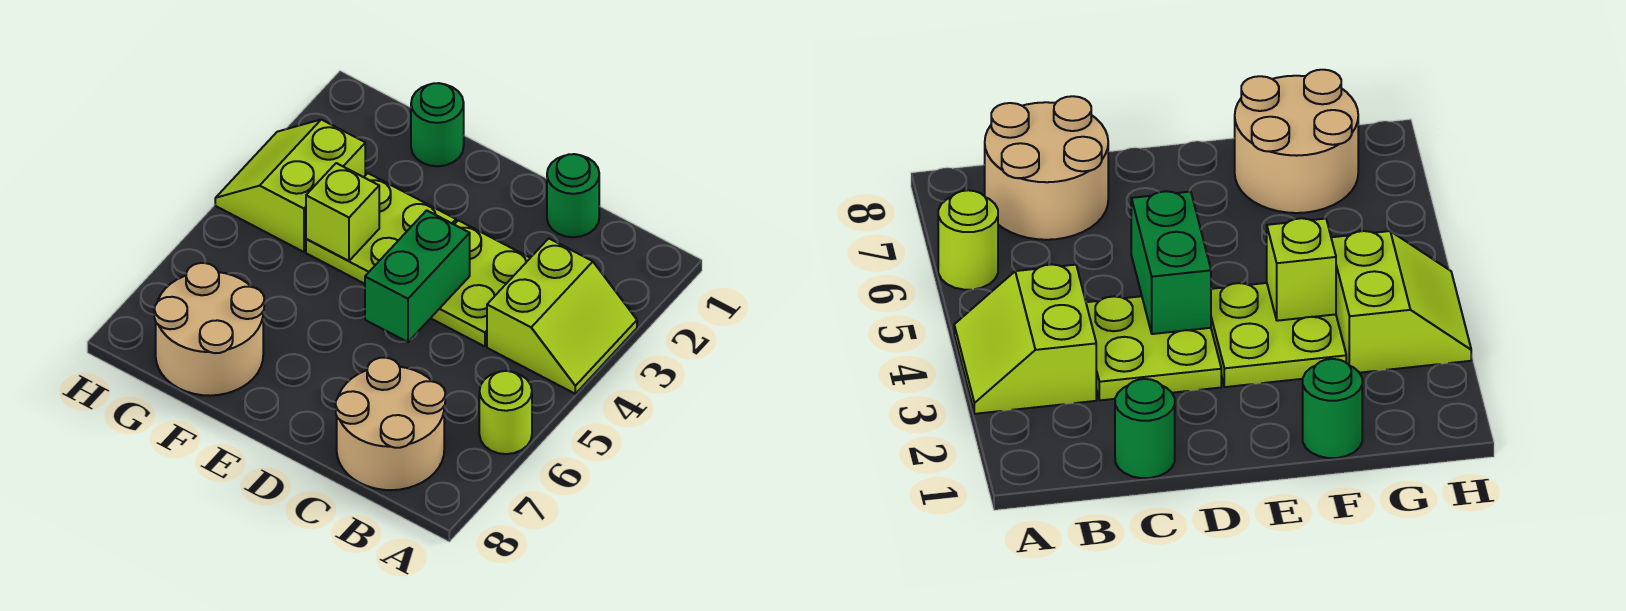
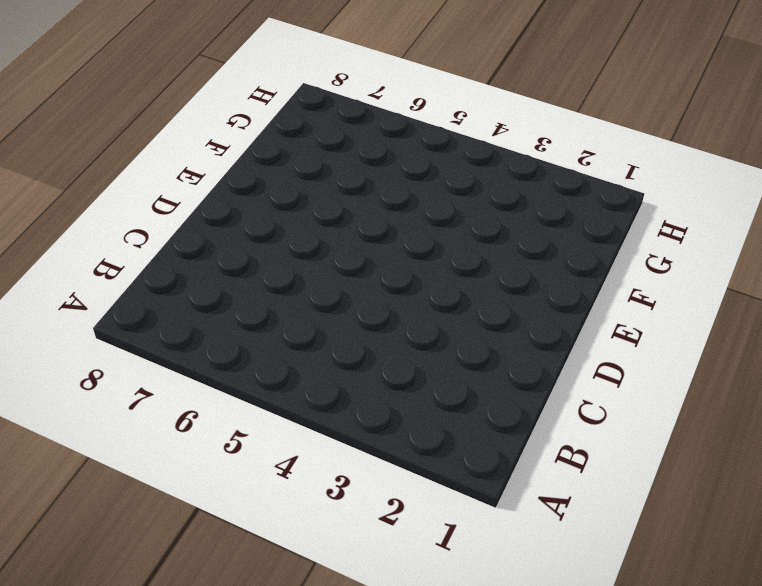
none -> lime slope A3:B4 level 1 top B
none -> lime round brick A6 level 1

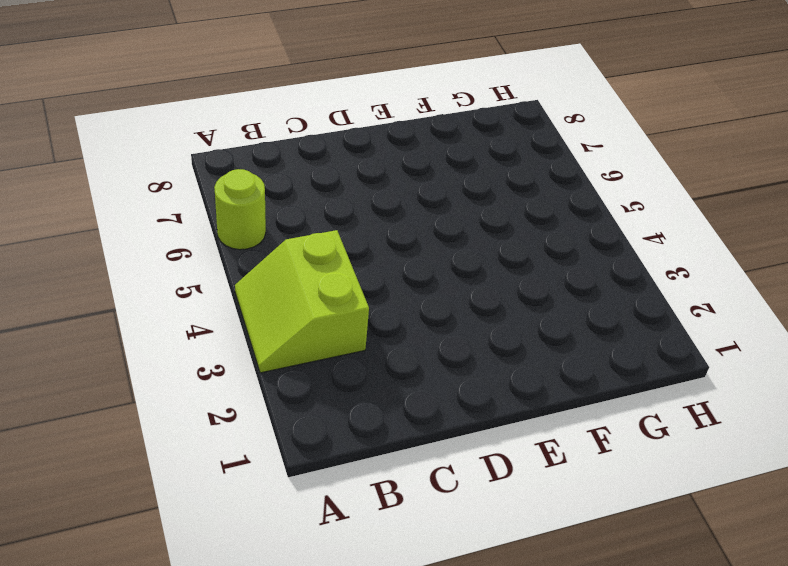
none -> tan round brick B7:C8 level 1
none -> green round brick C1 level 1

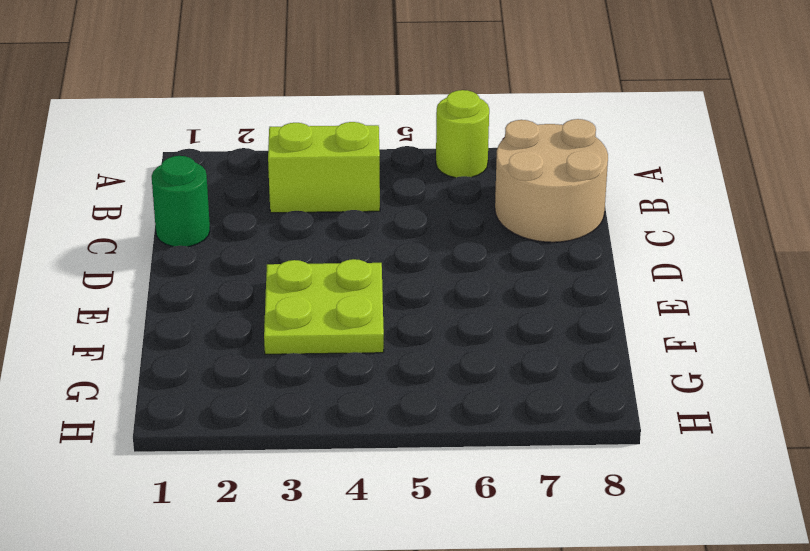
none -> lime plate C3:D4 level 1
none -> green round brick F1 level 1

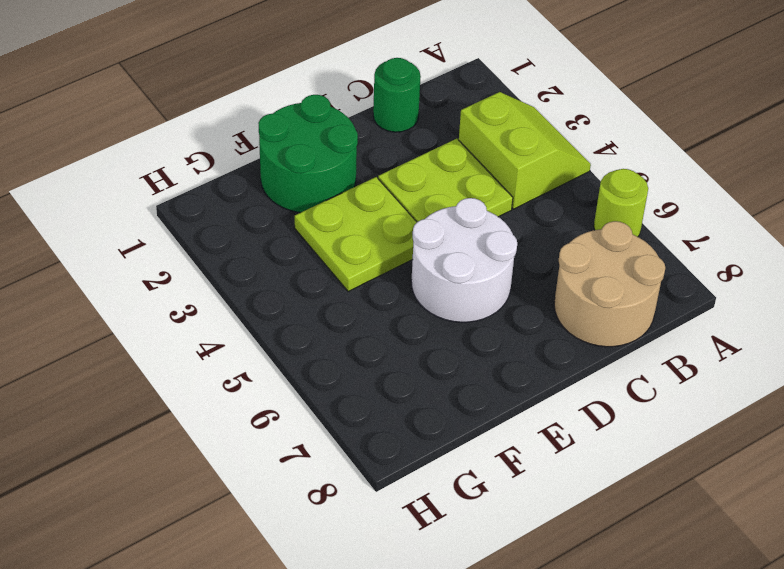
white round brick D5:E6 level 1 -> none
green round brick E1:F2 level 1 -> green round brick F1 level 1
none -> tan round brick F7:G8 level 1
none -> lime slope G3:H4 level 1 top G

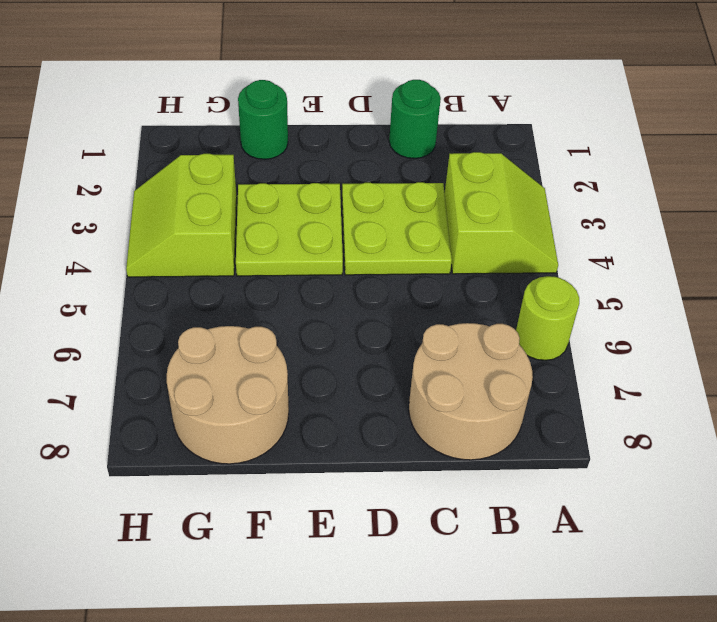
none -> green brick D4:D5 level 2
none -> lime brick F4 level 2

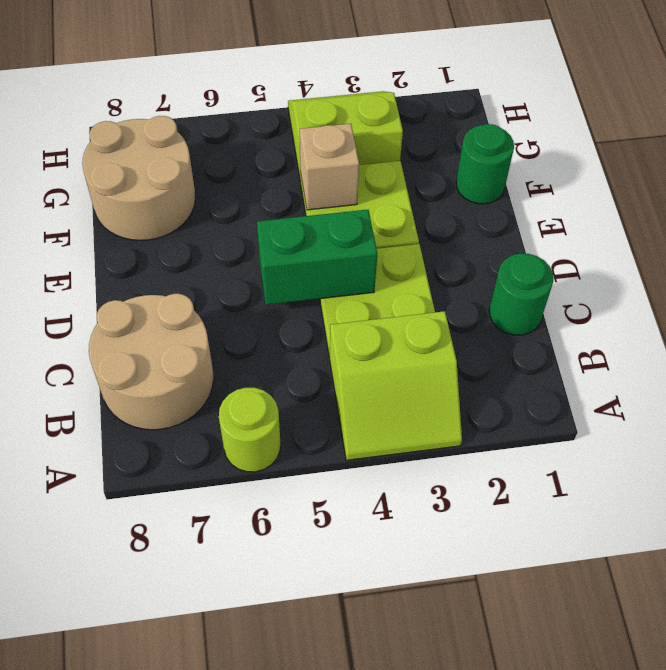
tan brick F4 level 2 -> lime brick F4 level 2

